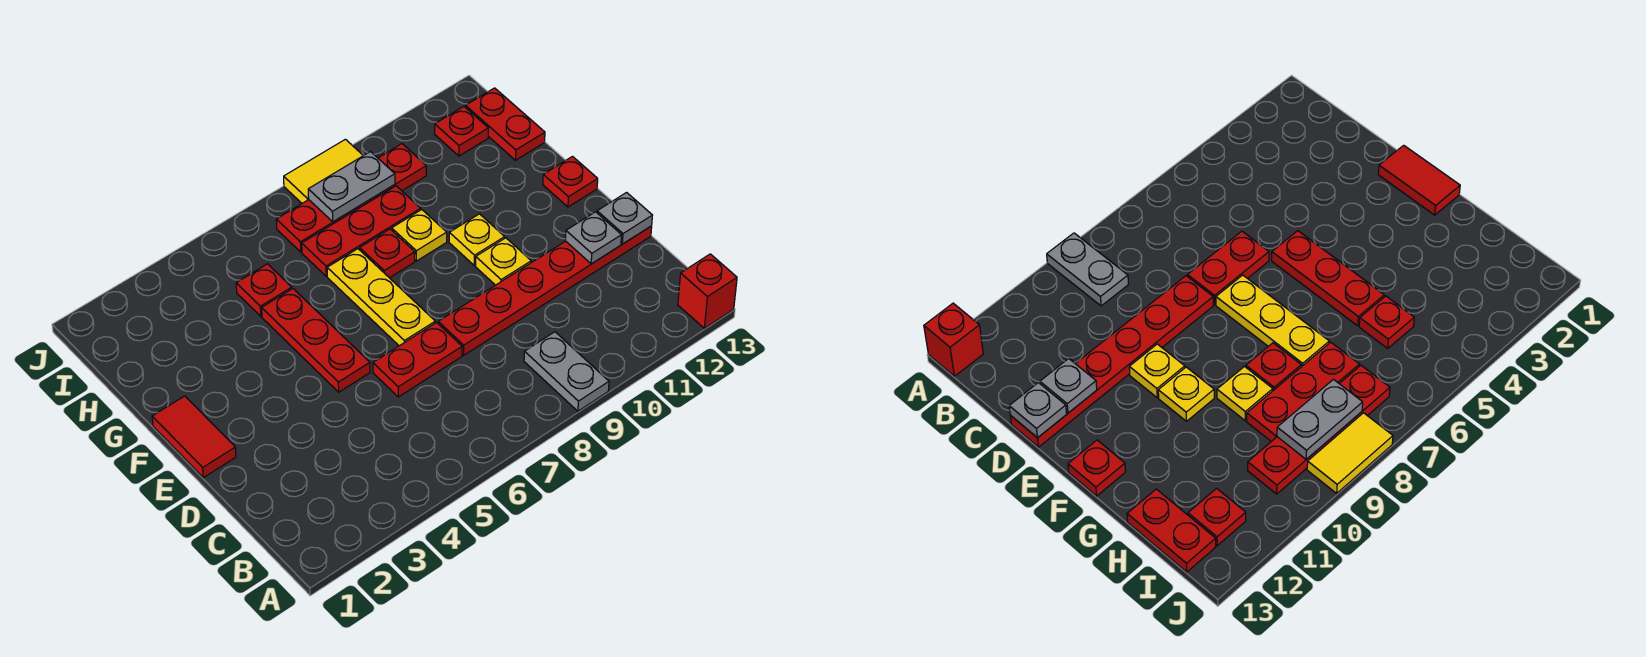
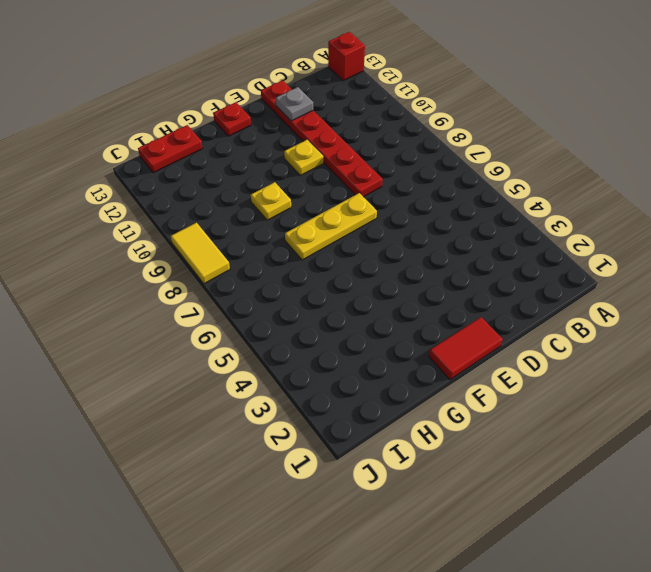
none -> grey plate A9:B9 level 1
none -> red plate D6:D7 level 1
none -> red plate E5:G5 level 1

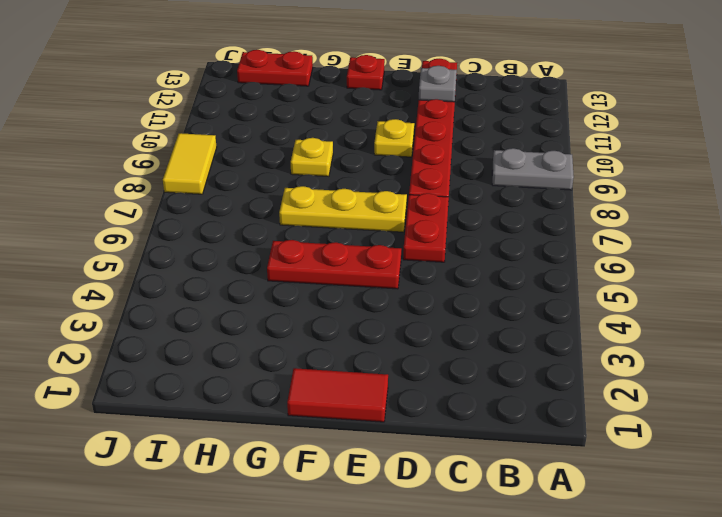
none -> red brick A13 level 1
none -> yellow plate F10 level 1
none -> red plate G8 level 1

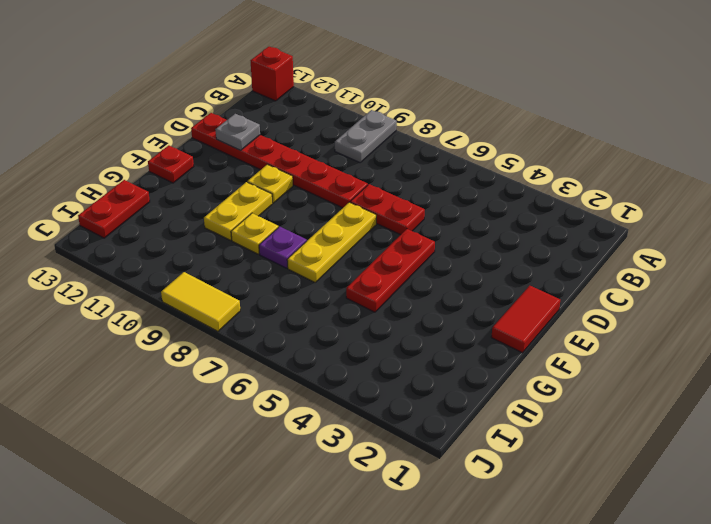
yellow plate F10:G10 level 1 -> yellow plate F10 level 1
purple plate G8 level 1 -> red plate G8 level 1
none -> red plate H5 level 1
none -> red plate H7:H9 level 1
none -> red plate I7:I10 level 1

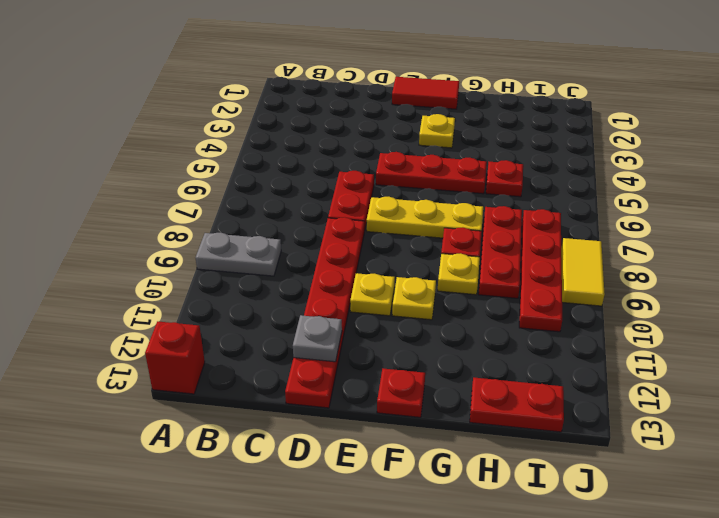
yellow plate F3 level 1 -> none
none -> red plate I12 level 1
none -> grey plate D13 level 2
none -> grey plate I8:I9 level 2

